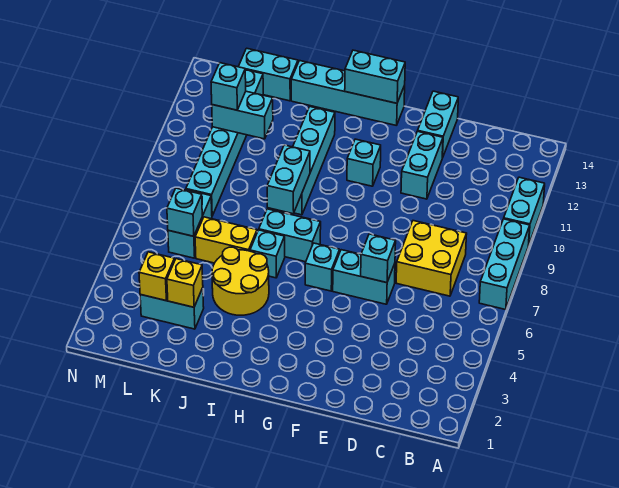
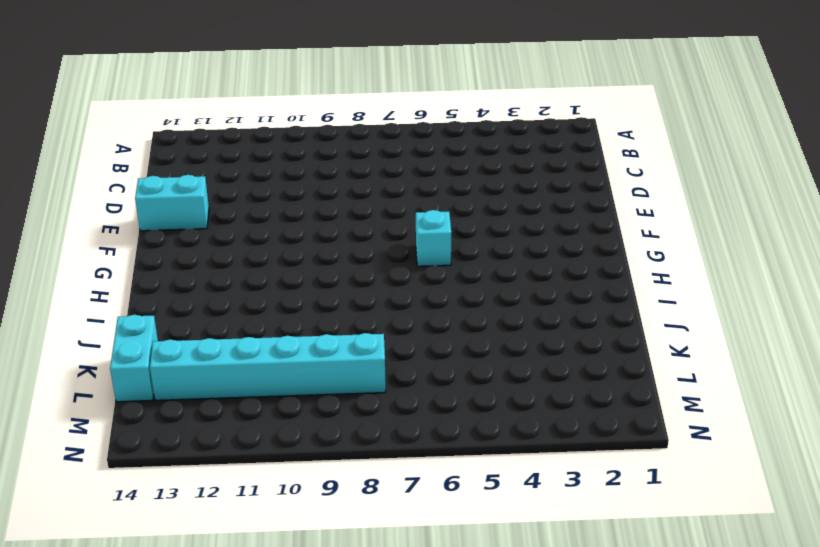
none -> cyan brick A7:A9 level 1
none -> cyan brick A10:A11 level 1
none -> yellow brick C7:D8 level 1

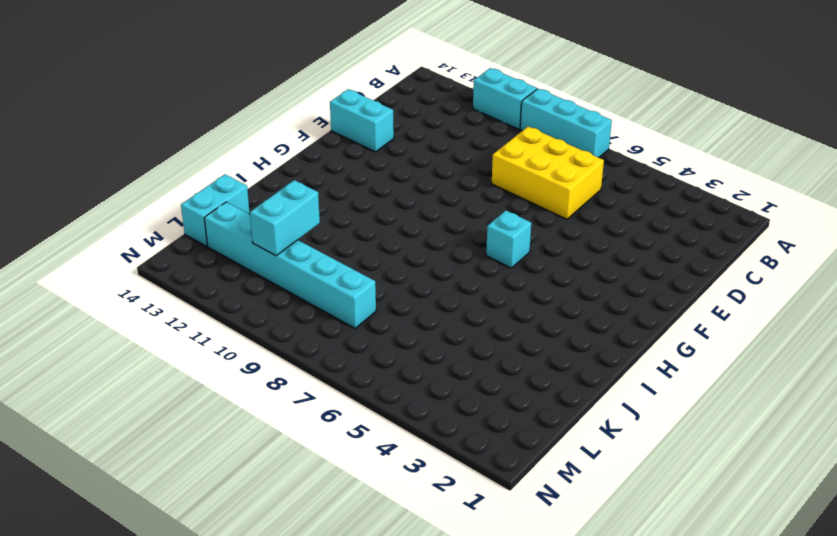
yellow brick C6:D8 level 1 -> yellow brick C7:D8 level 1
none -> cyan brick E6:F6 level 1
none -> cyan brick E11:E12 level 1
none -> cyan brick G11 level 1

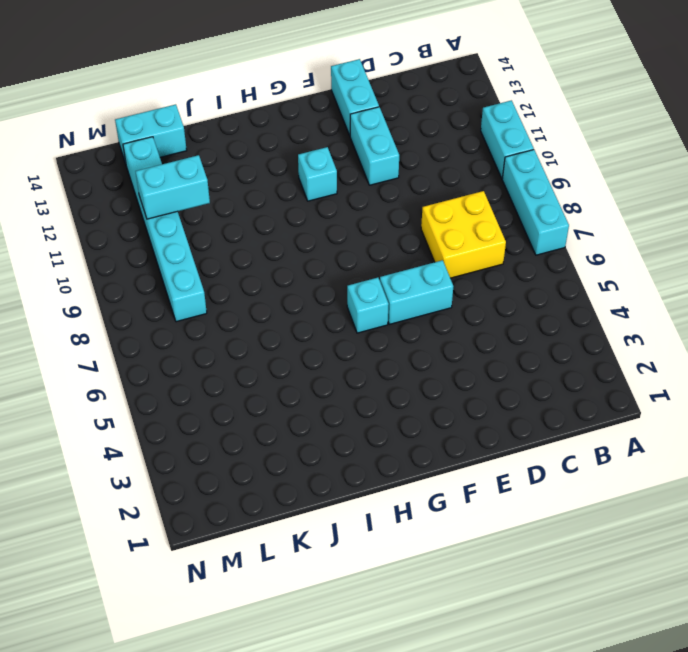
none -> cyan brick G14:J14 level 1
none -> cyan brick H7:I7 level 1
none -> yellow round brick I4:J5 level 1

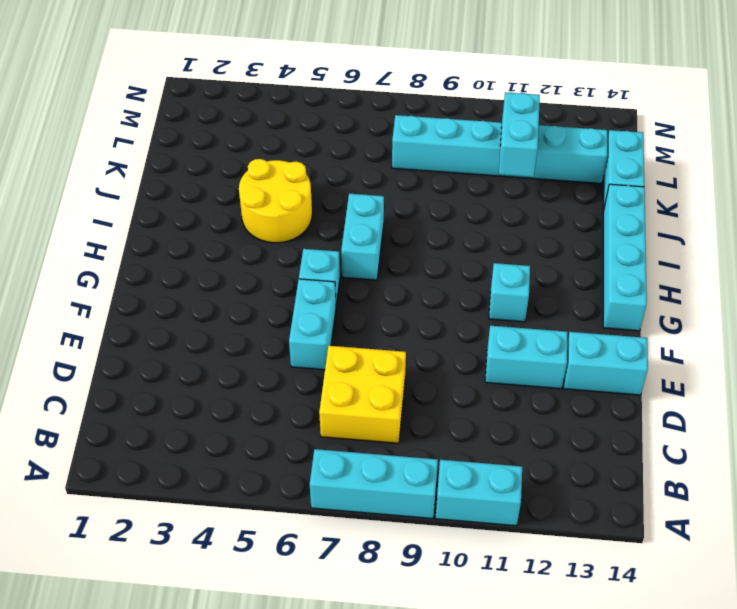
none -> cyan brick I6 level 1
none -> cyan brick I9:I12 level 1
none -> yellow brick J6:K6 level 1

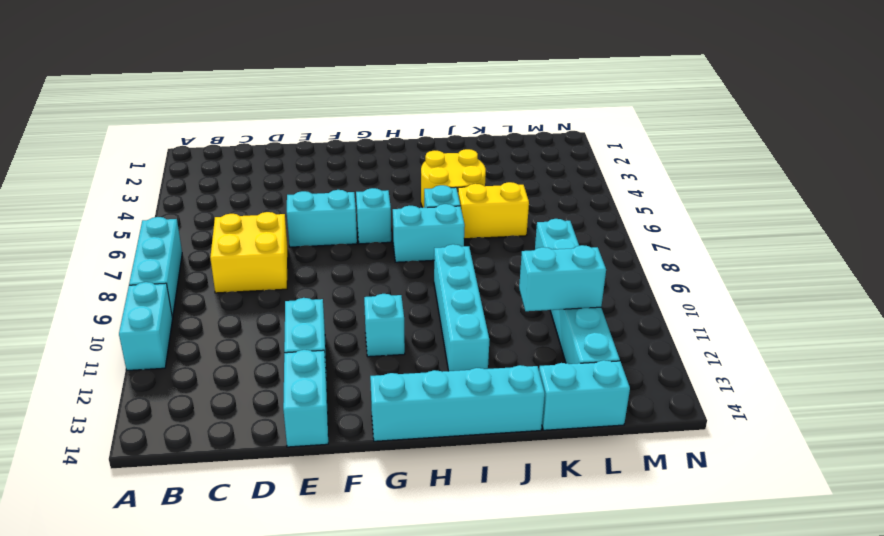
none -> cyan brick K3:L3 level 1
none -> cyan brick L6:L7 level 1
none -> cyan brick E6 level 2

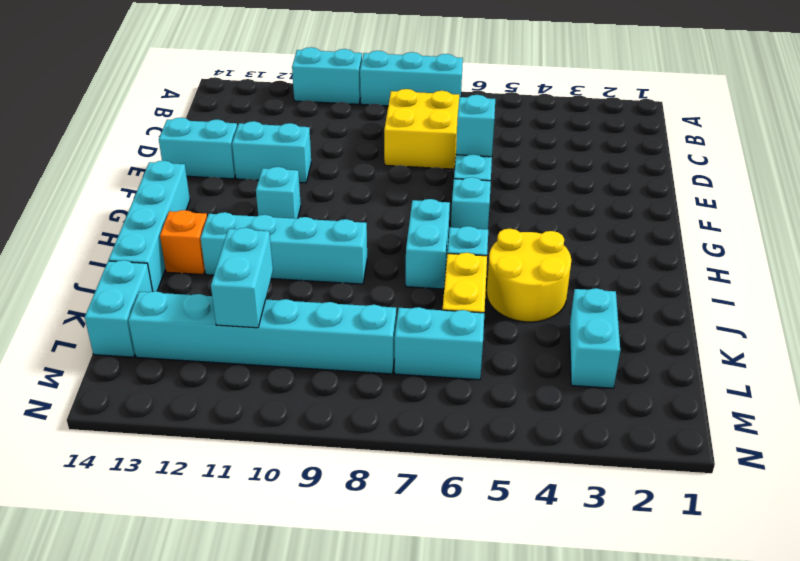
orange brick I13 level 1 -> none
none -> cyan brick G14:H14 level 2
none -> cyan brick I8:I9 level 2
none -> yellow brick K3 level 2

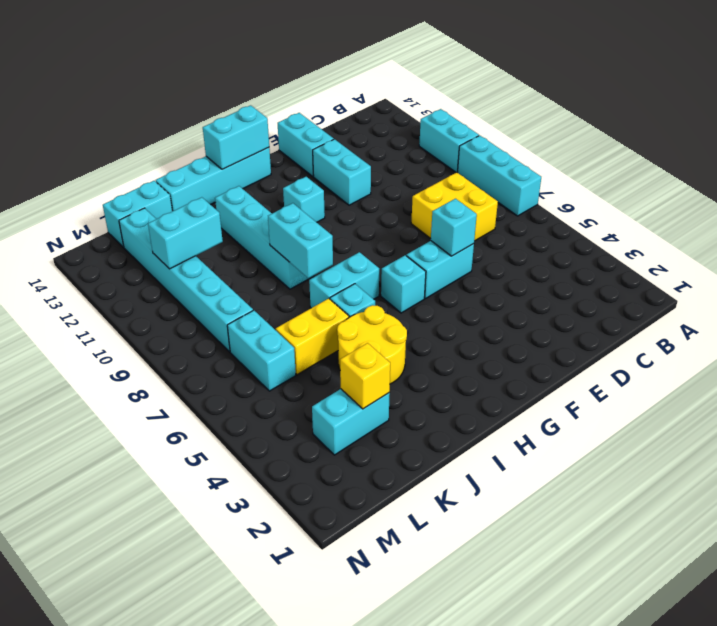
none -> yellow brick L3 level 2
none -> cyan brick L6 level 2
none -> cyan brick L11 level 3

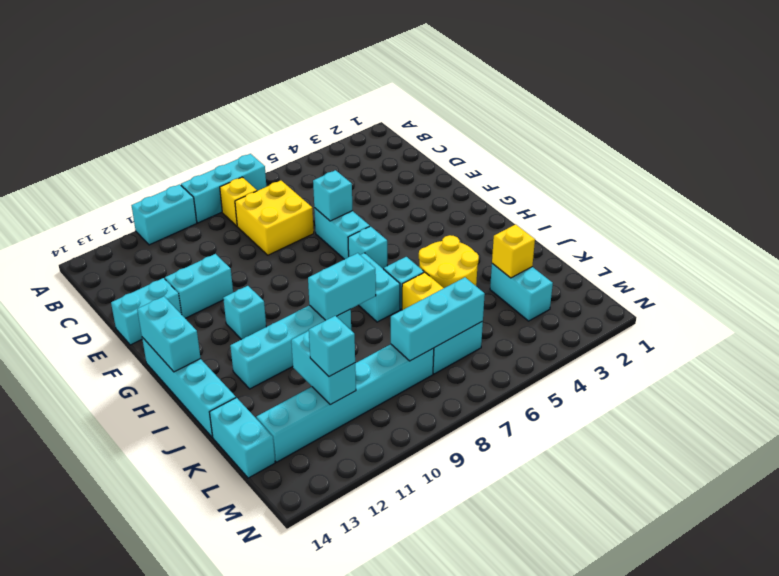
yellow brick B8 level 1 -> yellow brick L3 level 2
cyan brick L6:L8 level 2 -> cyan brick L6 level 2

